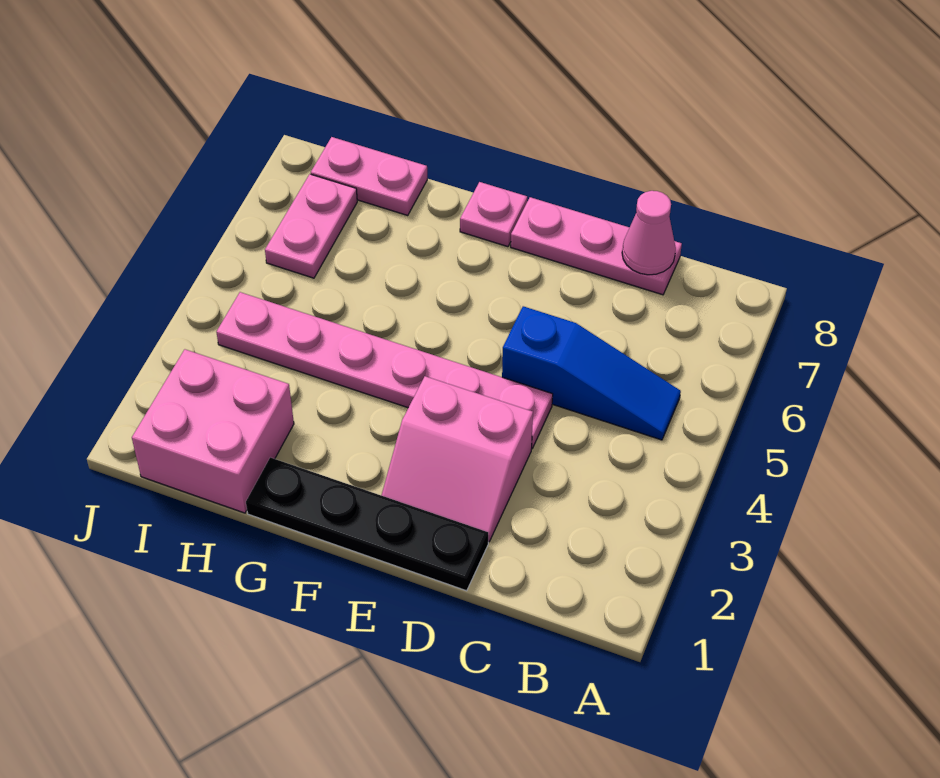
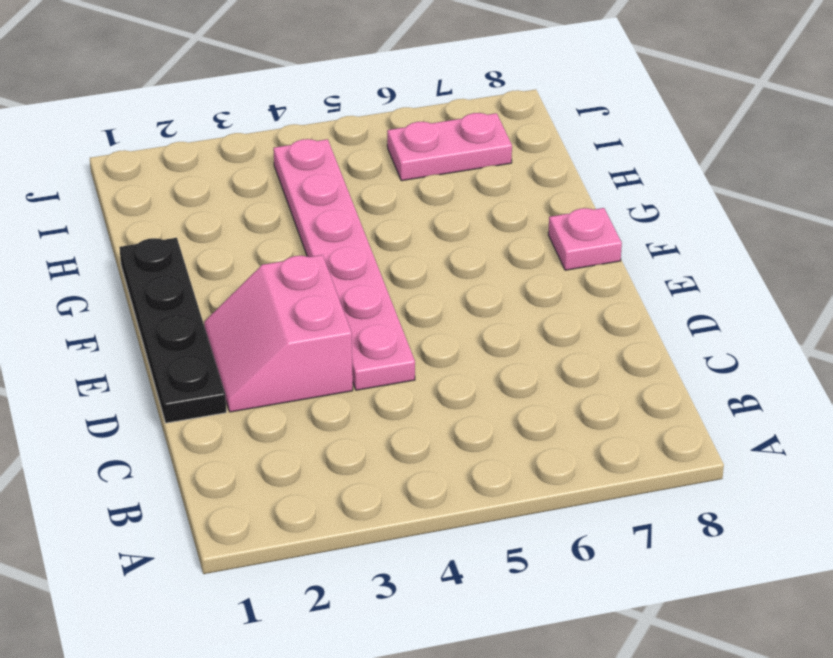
none -> blue slope B5:D5 level 1 top D
none -> pink plate C8:E8 level 1

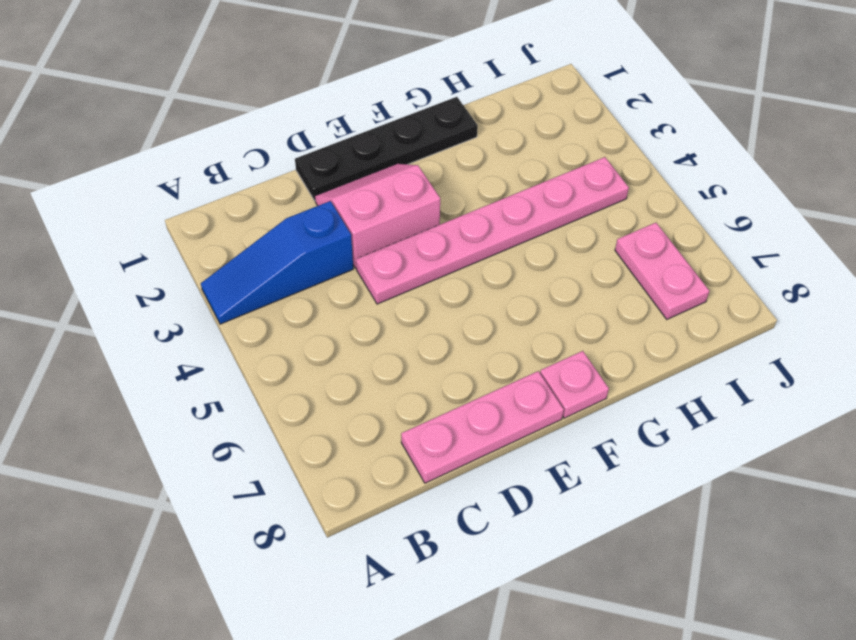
blue slope A3:C3 level 1 top C -> blue slope B5:D5 level 1 top D
none -> pink brick H1:I2 level 1
none -> pink plate H8:I8 level 1

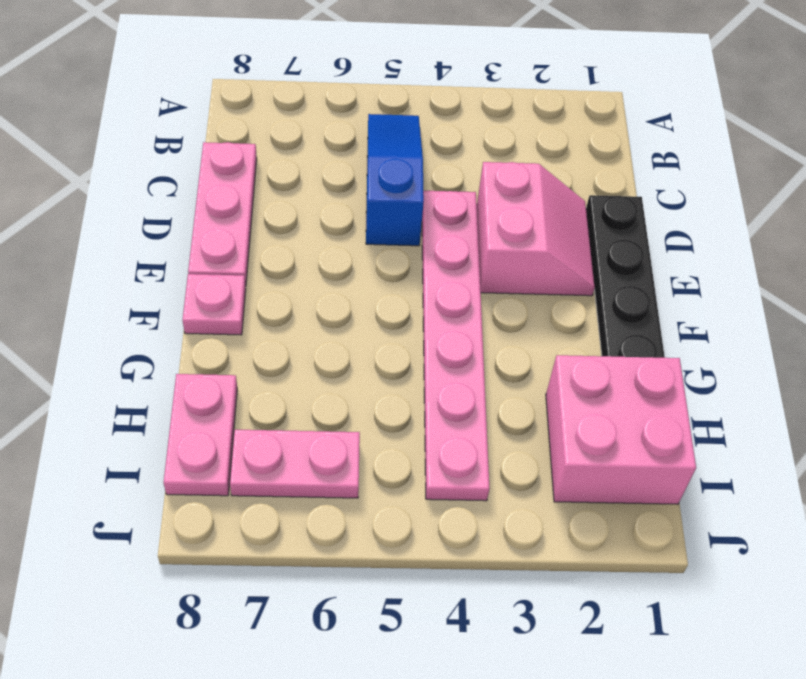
none -> pink cone C8 level 2

